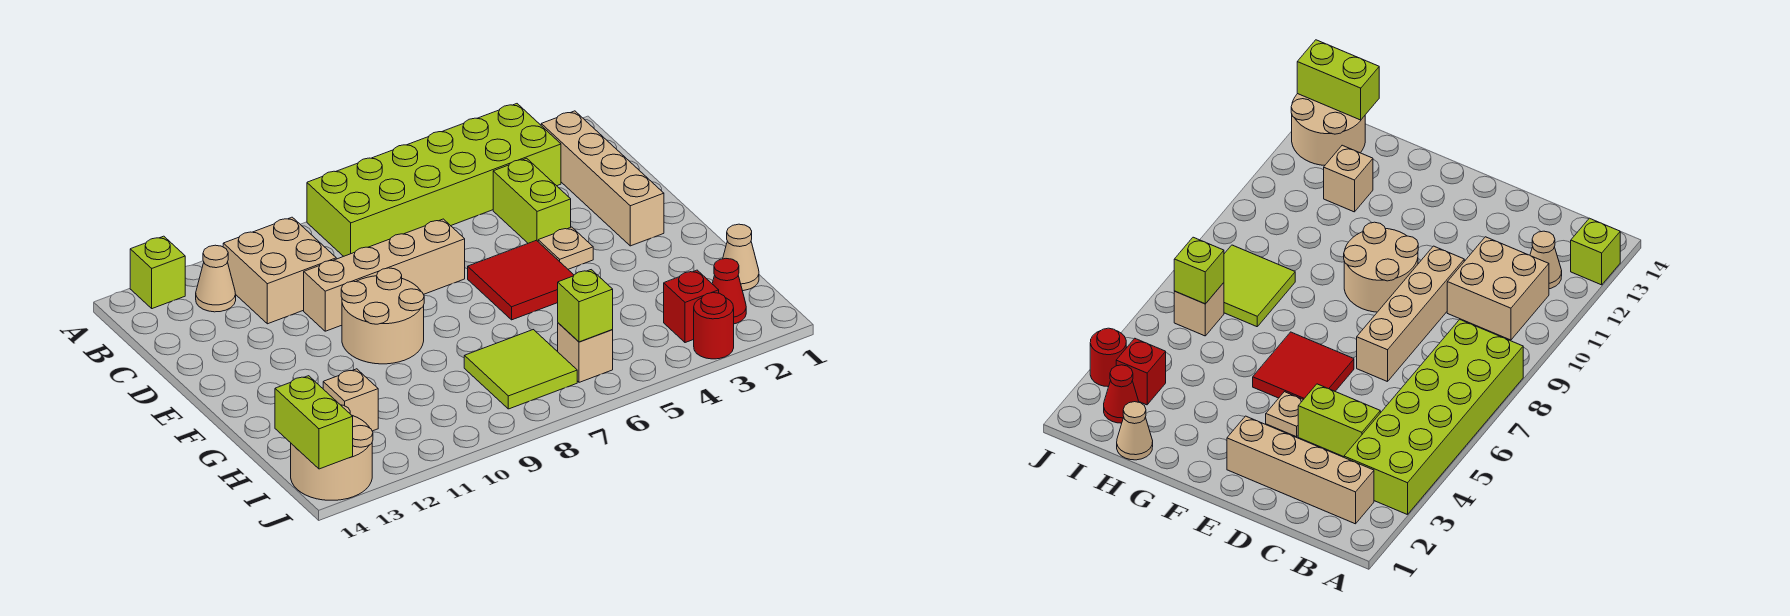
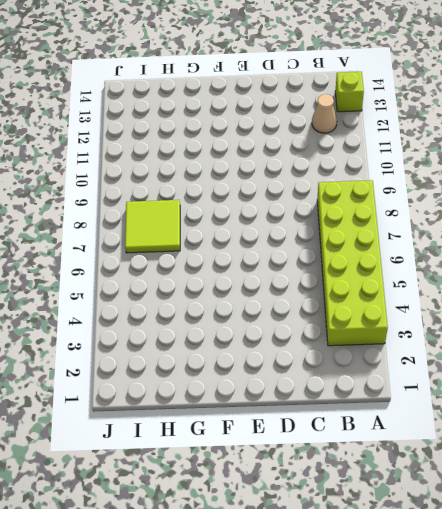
none -> tan brick B2:E2 level 1
none -> tan brick B10:C11 level 1
none -> lime brick C4:D4 level 1

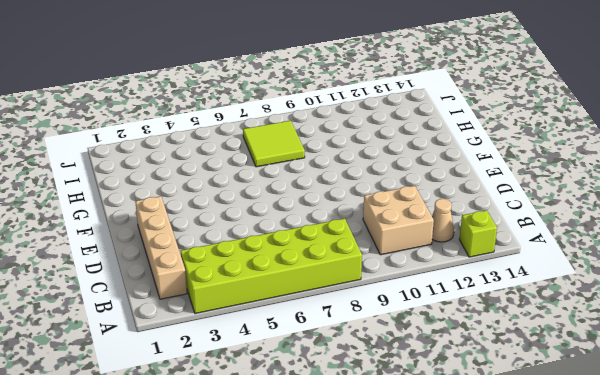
none -> lime brick C4:D4 level 1
none -> tan brick D7:D10 level 1
none -> tan plate E4 level 1

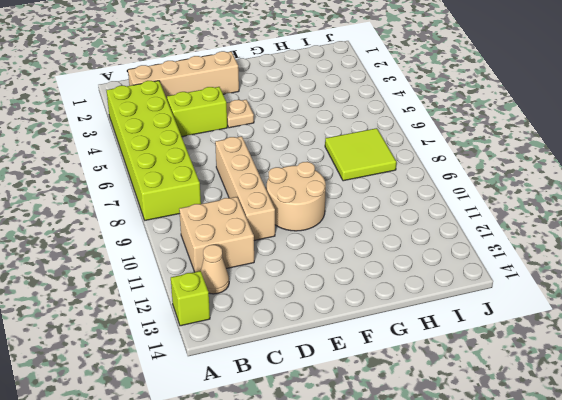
none -> red tile E5:F6 level 1
none -> tan cone H1 level 1
none -> tan brick H12 level 1

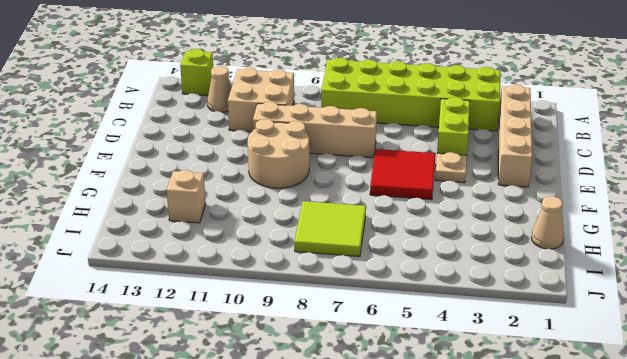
none -> red cone I2 level 1
none -> red brick I3 level 1
none -> tan brick I6 level 1

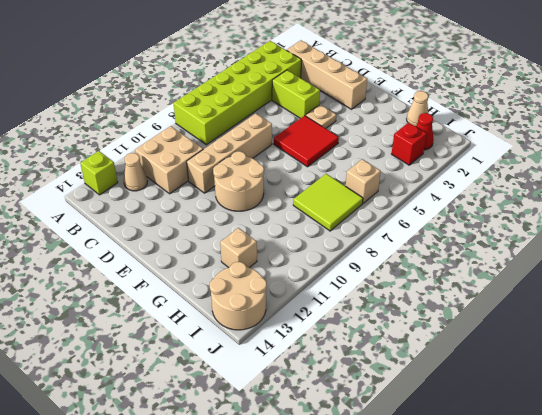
none -> red round brick J3 level 1
none -> lime brick I6 level 2
none -> lime brick I14:J14 level 2

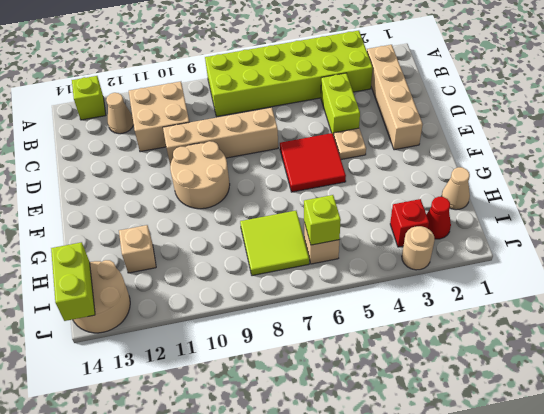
tan round brick J3 level 1 -> red round brick J3 level 1

